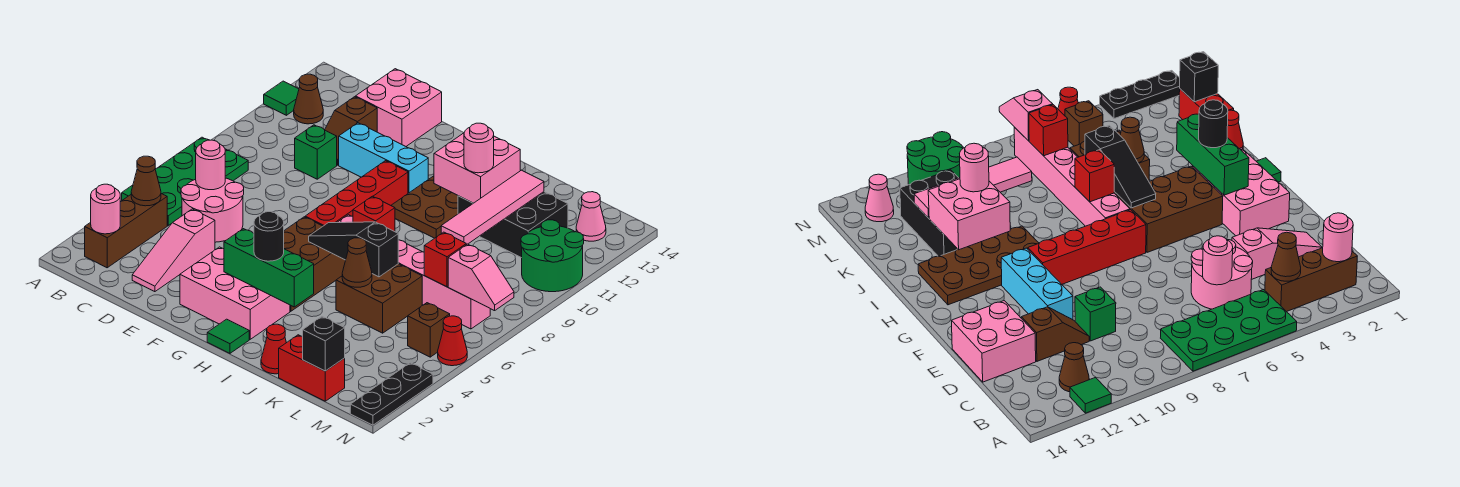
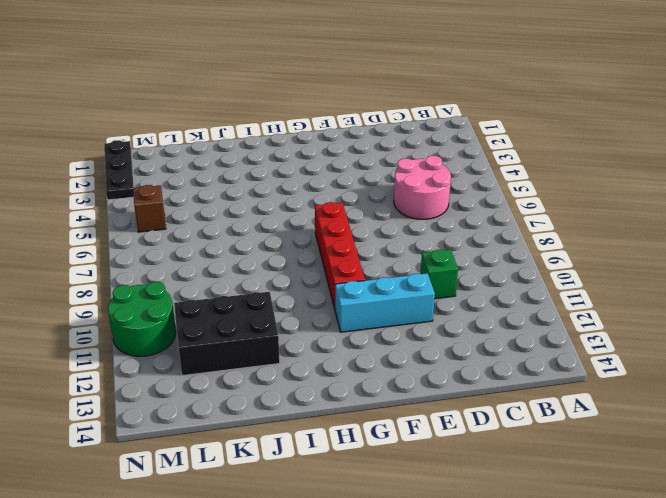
none -> green plate A5:B8 level 1
none -> green tile A12 level 1
none -> brown brick B2:B4 level 1
none -> brown cone B12 level 1

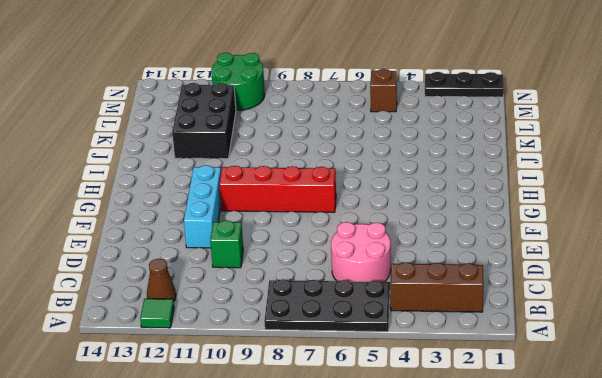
black plate A5:B8 level 1 -> green plate A5:B8 level 1
none -> pink slope D2:D4 level 1 top 4
none -> brown slope D11:D12 level 1 top 12
none -> pink brick D13:E14 level 1
none -> pink brick F2:H3 level 1

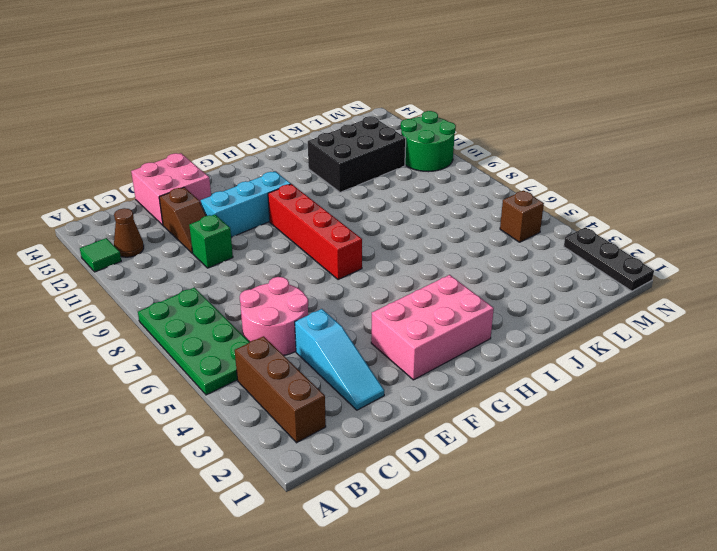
cyan slope D2:D4 level 1 top 4 -> pink slope D2:D4 level 1 top 4
none -> brown brick G4:H6 level 1
none -> green tile H1 level 1
none -> pink brick H7:M7 level 1
none -> brown plate H10:I13 level 1

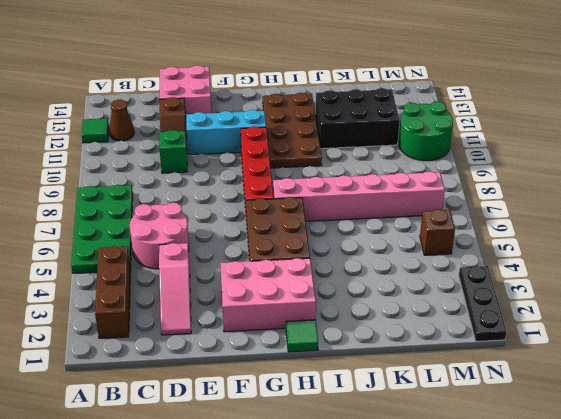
none -> red cone J1 level 1
none -> brown brick J5:K6 level 1
none -> red brick K1:L1 level 1
none -> pink cone M13 level 1

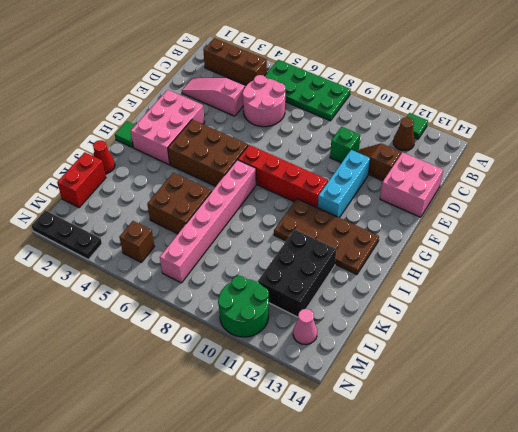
none -> red cone N5 level 1
none -> pink round brick B2 level 2
none -> brown cone B4 level 2
none -> pink round brick C6 level 2

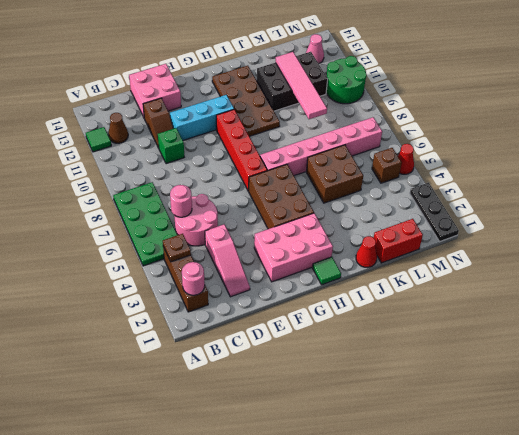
brown plate B4 level 2 -> brown cone B4 level 2
none -> green brick G3:I3 level 2
none -> black slope H6:J6 level 2 top J
none -> red brick I7 level 2
none -> pink brick I11:J12 level 2

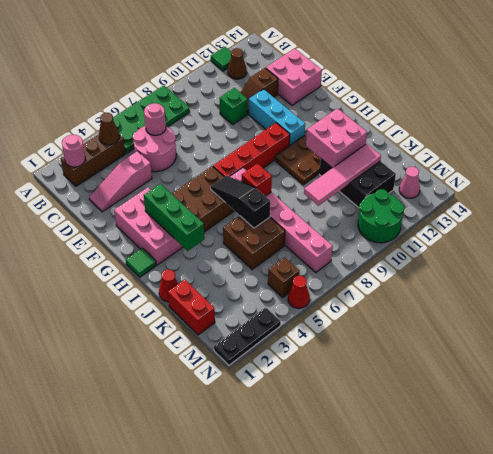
none -> brown cone J5 level 2
none -> black brick L1 level 2
none -> red brick L7 level 2
none -> pink slope M7:N7 level 2 top M

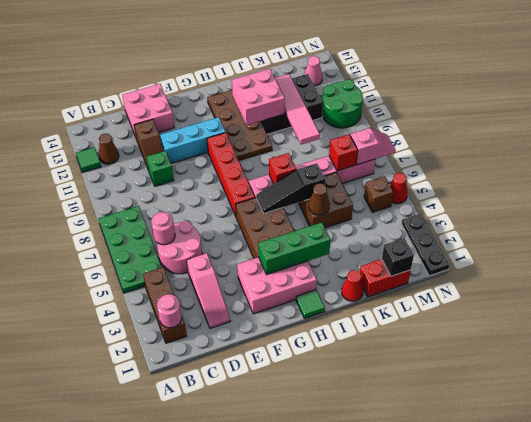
none -> brown cone B4 level 2
none -> black round brick H3 level 3
none -> pink round brick J11 level 3

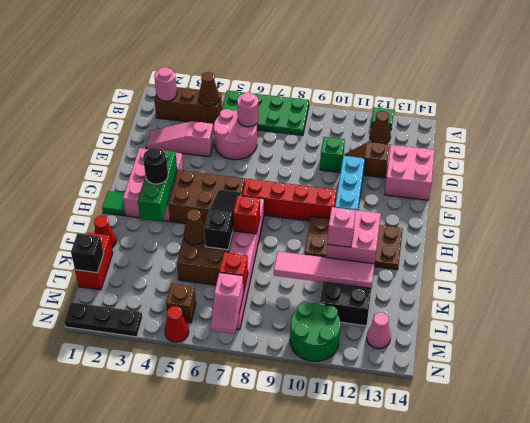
pink brick J11 level 3 -> pink round brick J11 level 3

